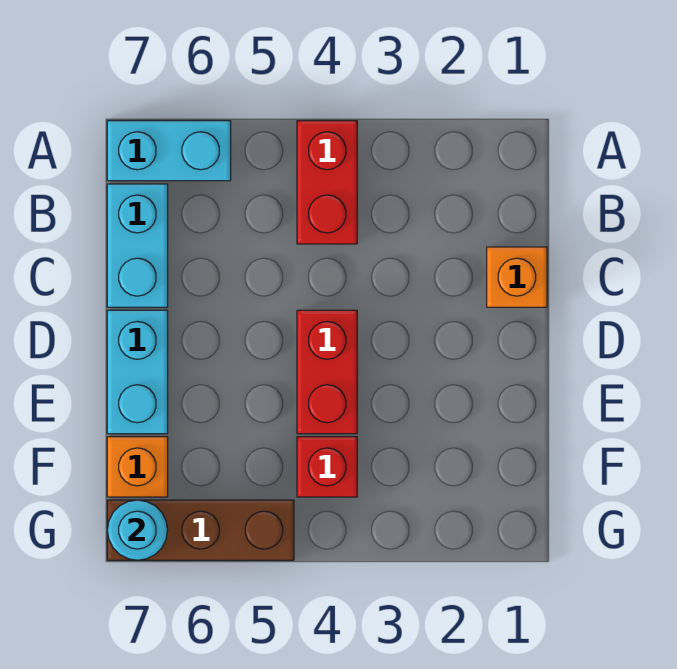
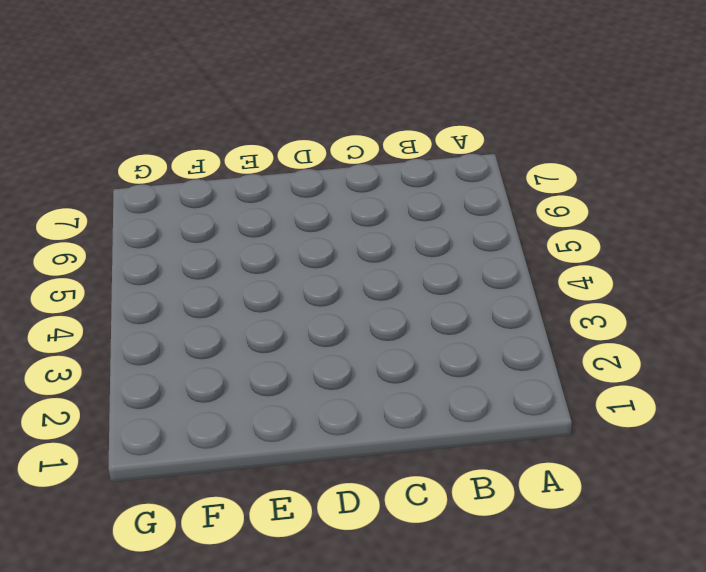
none -> red brick A4:B4 level 1
none -> cyan brick A6:A7 level 1

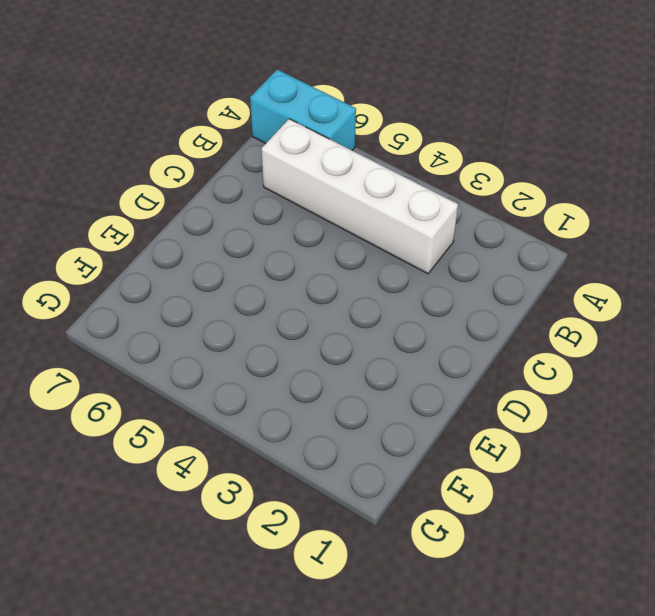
white brick B3:B6 level 1 -> red brick A4:B4 level 1
none -> cyan brick B7:C7 level 1
none -> orange brick C1 level 1

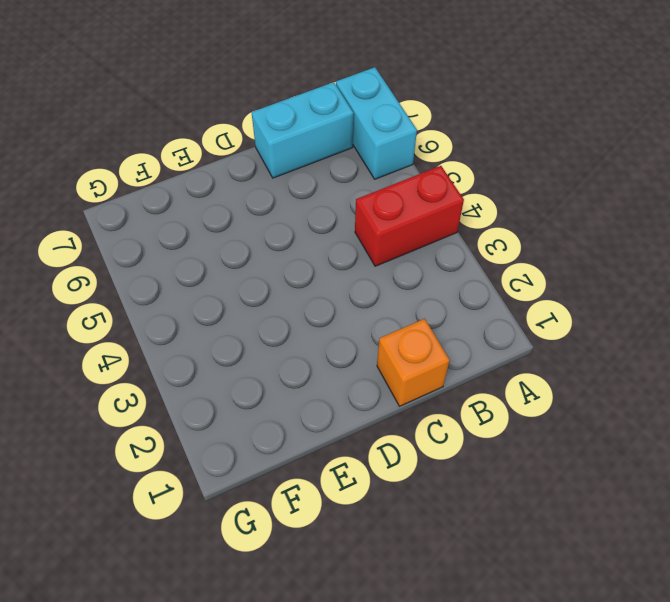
none -> red brick D4:E4 level 1
none -> cyan brick D7:E7 level 1

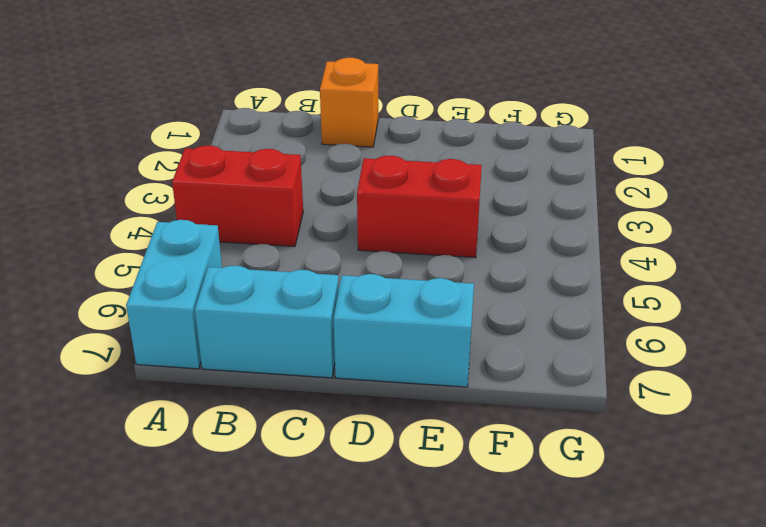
none -> red brick F4 level 1
none -> orange brick F7 level 1

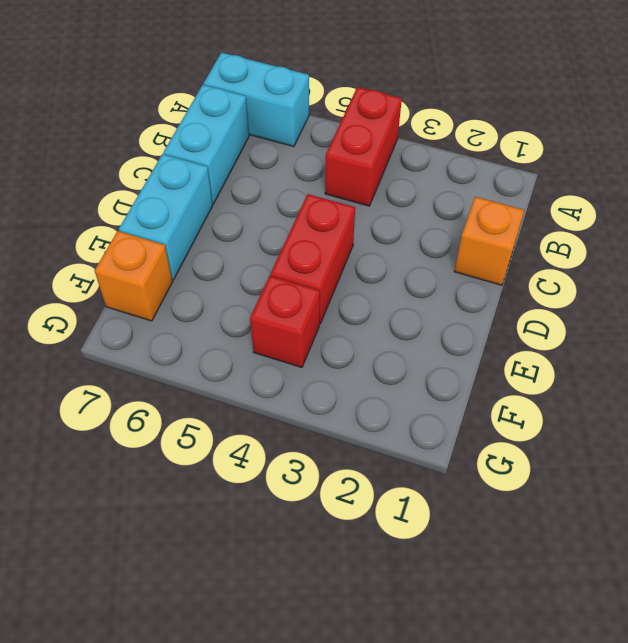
none -> brown brick G5:G7 level 1
none -> cyan round brick G7 level 2

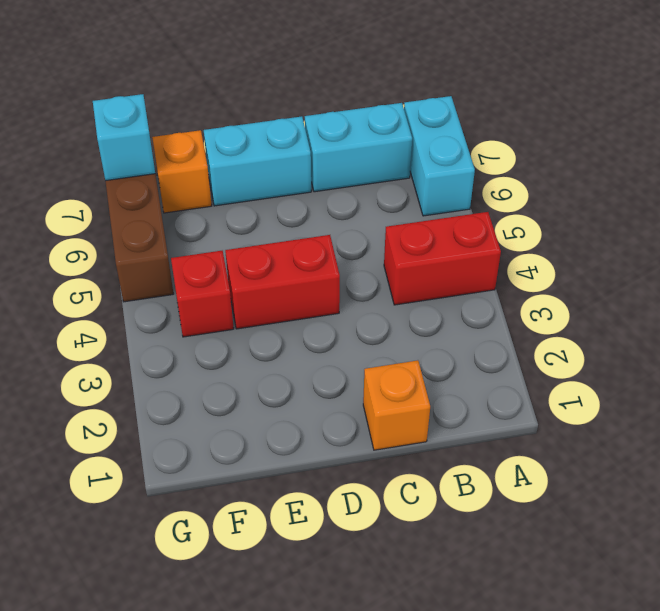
cyan brick G7 level 2 -> cyan round brick G7 level 2

